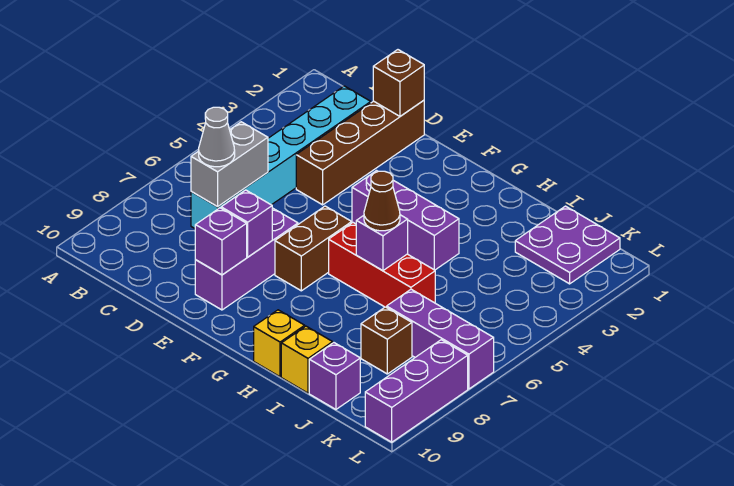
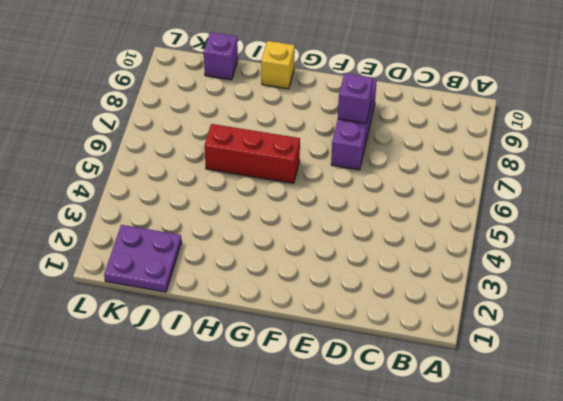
none -> cyan brick C2:C7 level 1
none -> brown brick D1:D4 level 1
none -> purple brick F4:H4 level 1

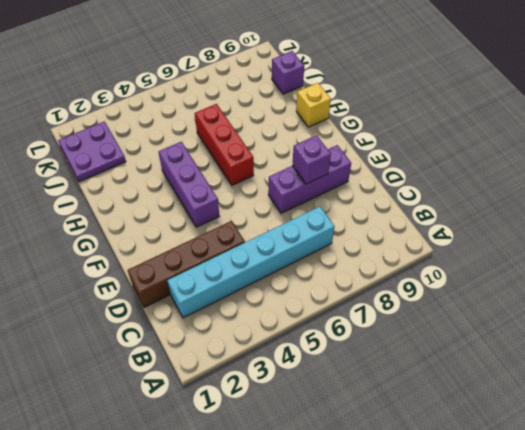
none -> brown brick F6:F7 level 1
none -> yellow brick I10 level 1
none -> purple brick J7:L7 level 1

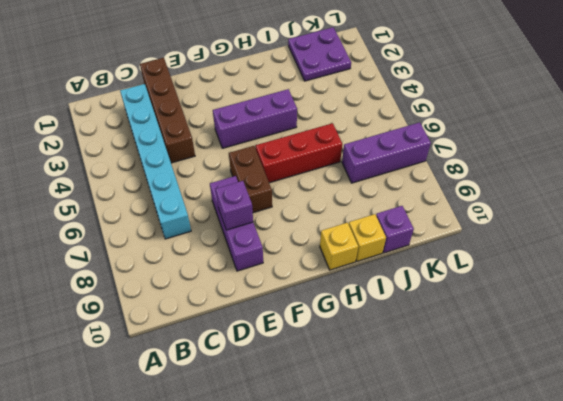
none -> brown brick J8 level 1
none -> purple brick L8:L10 level 1
none -> grey brick C6:C7 level 2

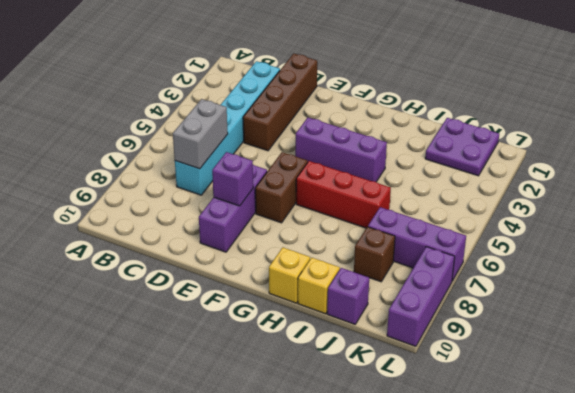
none -> brown brick D1 level 2
none -> purple brick E9 level 2
none -> purple brick H6 level 2

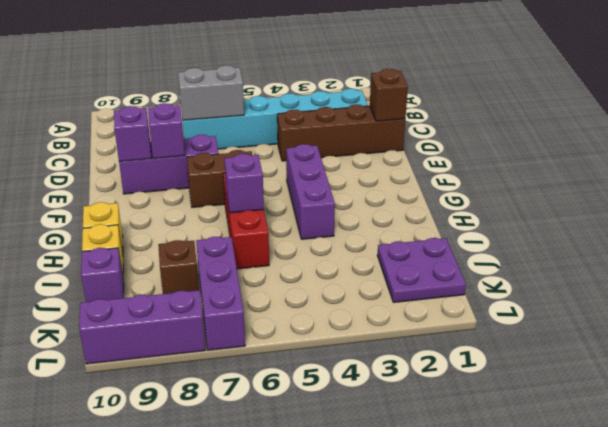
none -> grey cone C7 level 3
none -> brown cone H6 level 3

